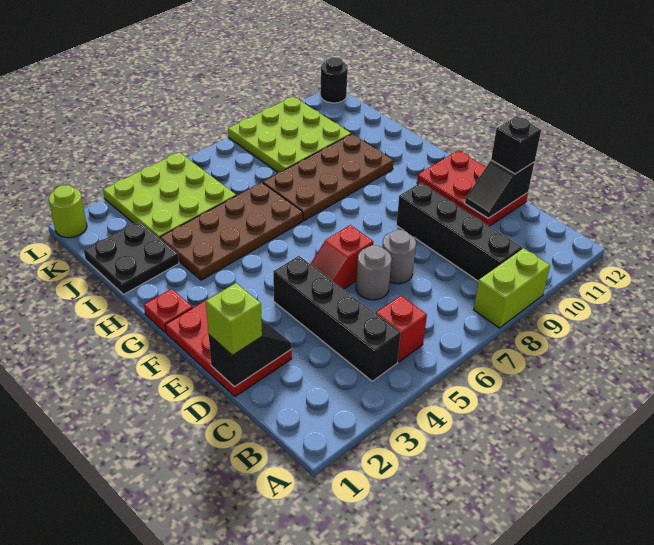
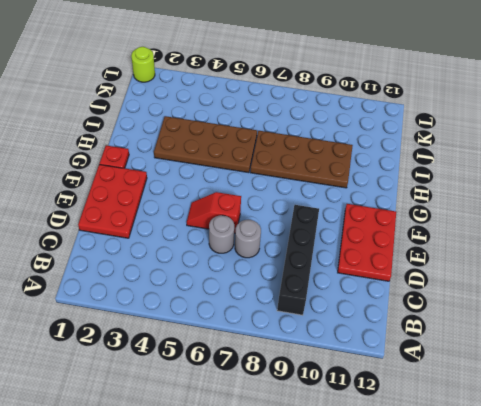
none -> lime brick A8:A9 level 1
none -> black brick B4:E4 level 1
none -> red brick B5 level 1

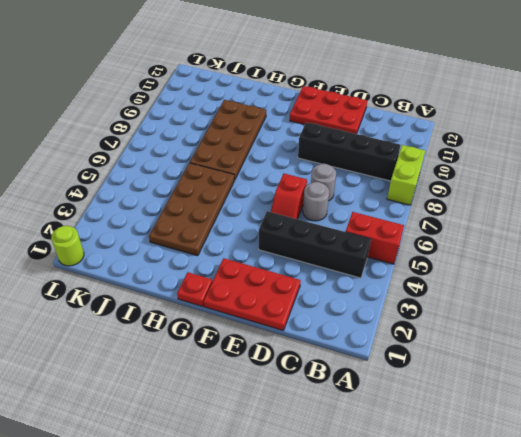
red brick A5:B5 level 1 -> red brick B5 level 1
none -> black plate I1:J2 level 1
none -> lime plate J3:L5 level 1
none -> lime plate J8:L10 level 1

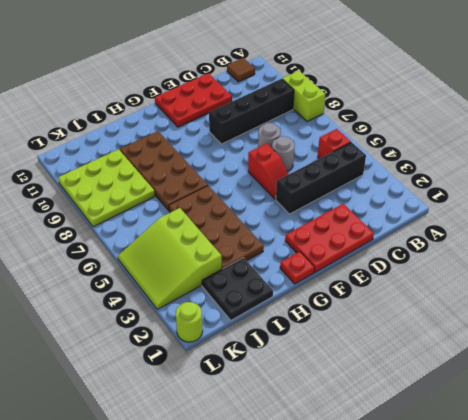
brown tile B12 level 1 -> none
lime slope J3:L5 level 1 top J -> lime plate J3:L5 level 1
none -> black round brick L12 level 1
none -> black slope D1:D2 level 2 top 1
none -> black slope D11:D12 level 2 top 12

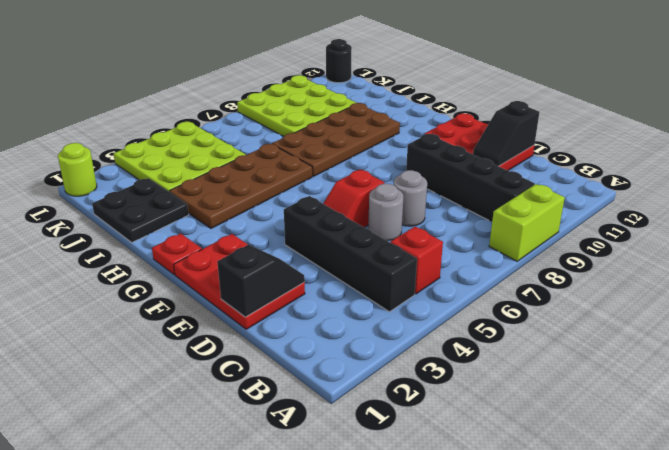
none -> lime brick D1 level 3
none -> black brick D12 level 3

